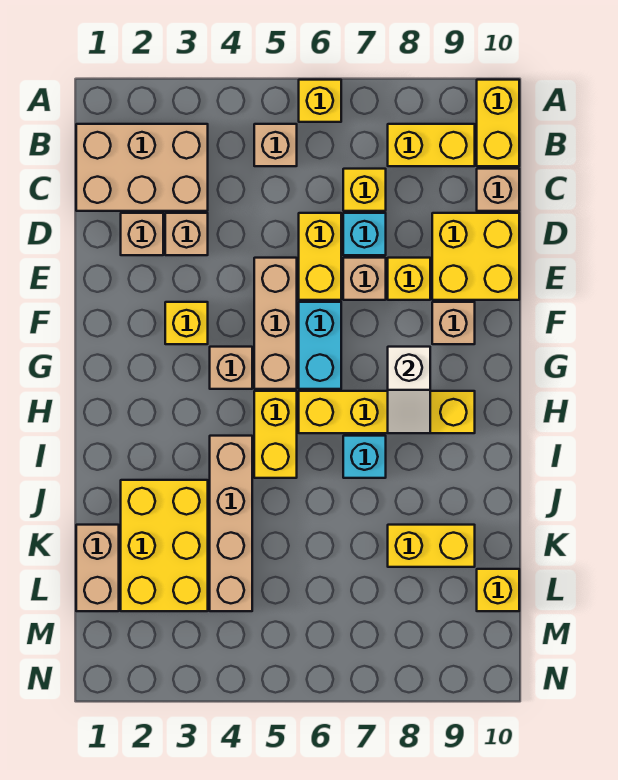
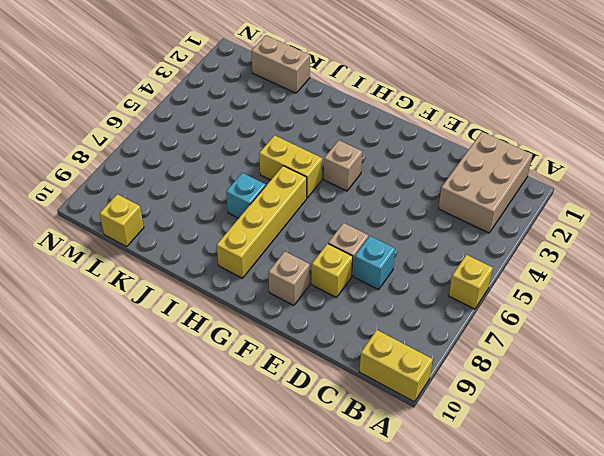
none -> tan brick B5 level 1
none -> yellow brick B8:B9 level 1
none -> yellow brick C7 level 1

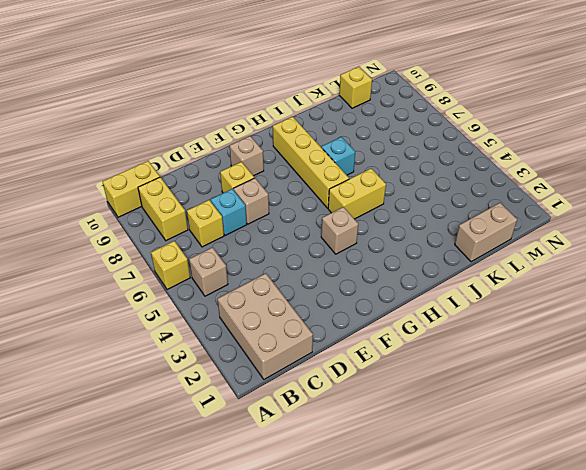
none -> tan brick C10 level 1
none -> tan brick D2 level 1
none -> tan brick D3 level 1

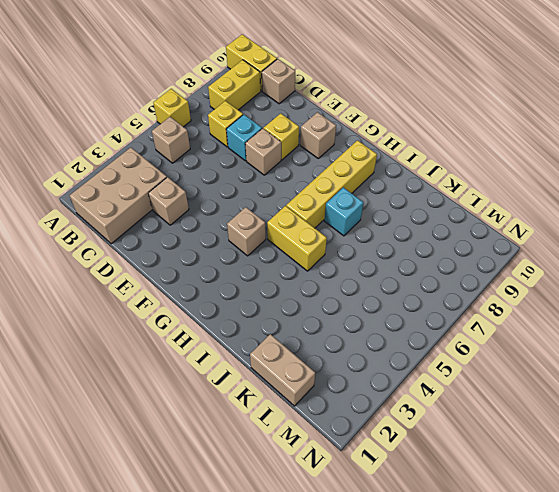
none -> tan brick D2 level 1
none -> yellow brick D6:E6 level 1
none -> yellow brick D9:E10 level 1

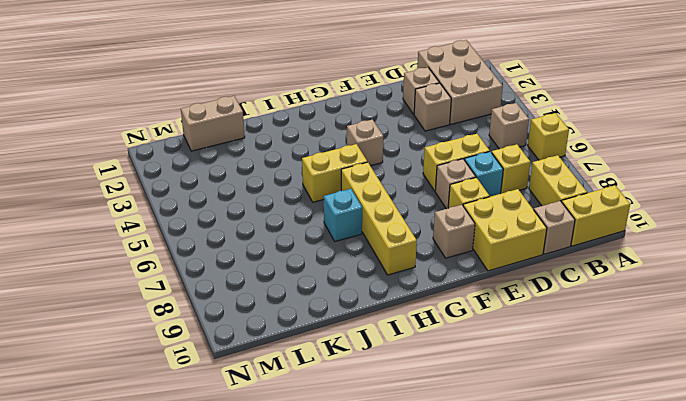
none -> tan brick E5:G5 level 1
none -> yellow brick F3 level 1
none -> cyan brick F6:G6 level 1

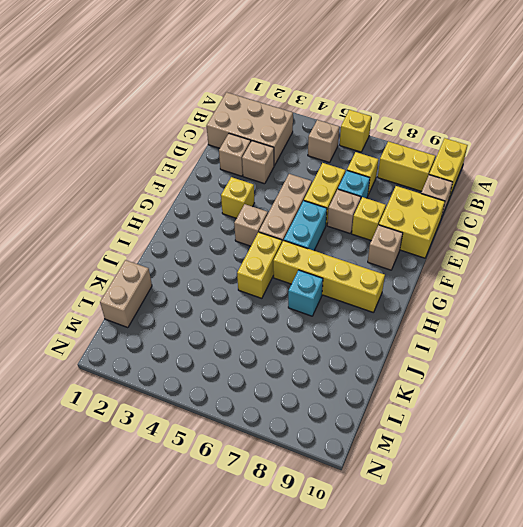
none -> tan brick I4:L4 level 1
none -> yellow brick J2:L3 level 1
none -> yellow brick K8:K9 level 1

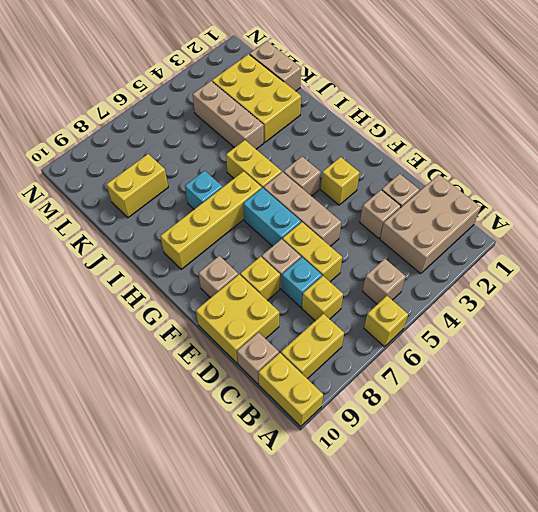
tan brick J4:L4 level 1 -> tan brick I4:L4 level 1
none -> yellow brick L10 level 1
none -> white slope G8:H8 level 2 top G

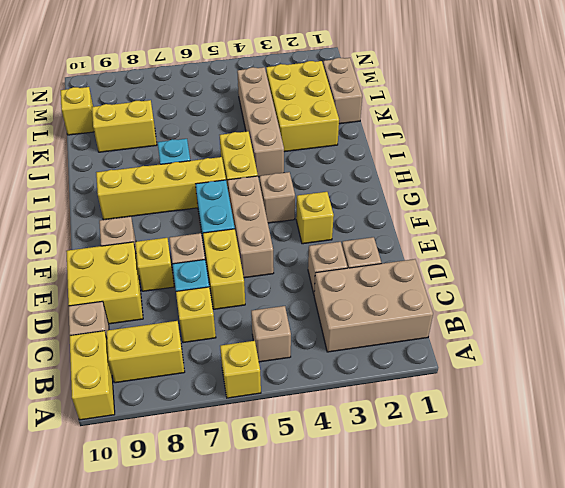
none -> white slope G8:H8 level 2 top G

